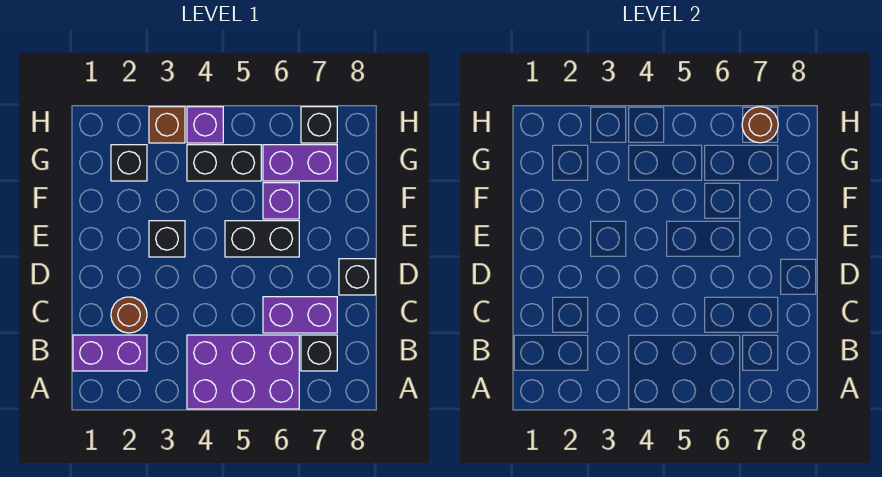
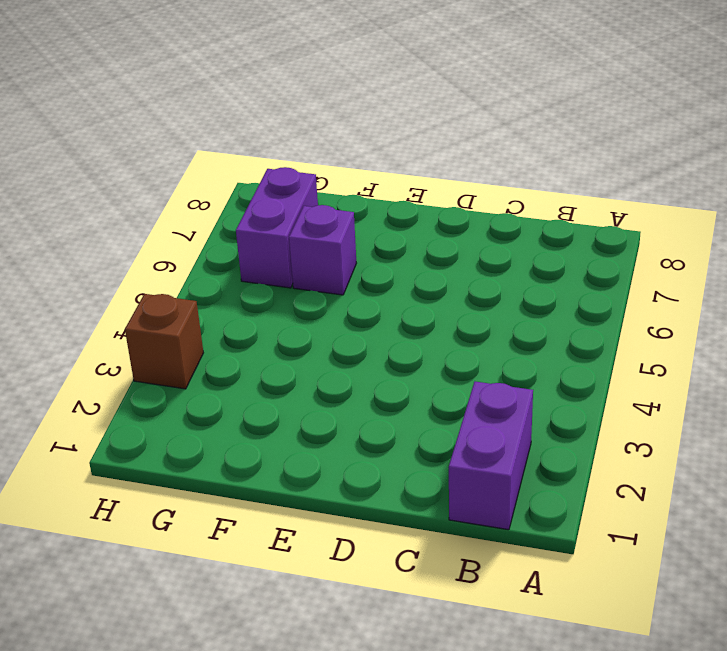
none -> purple brick A4:B6 level 1
none -> black brick B7 level 1
none -> brown round brick C2 level 1

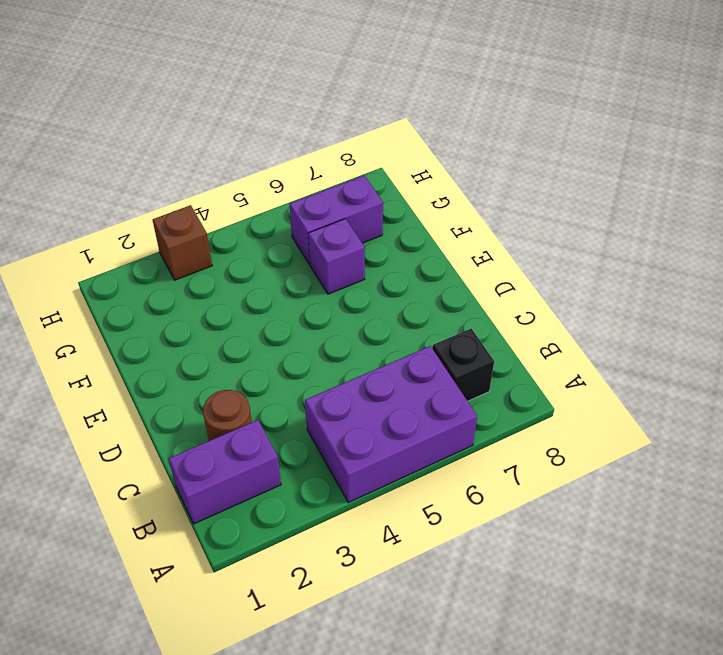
none -> purple brick C6:C7 level 1
none -> black brick D8 level 1
none -> black brick E3 level 1

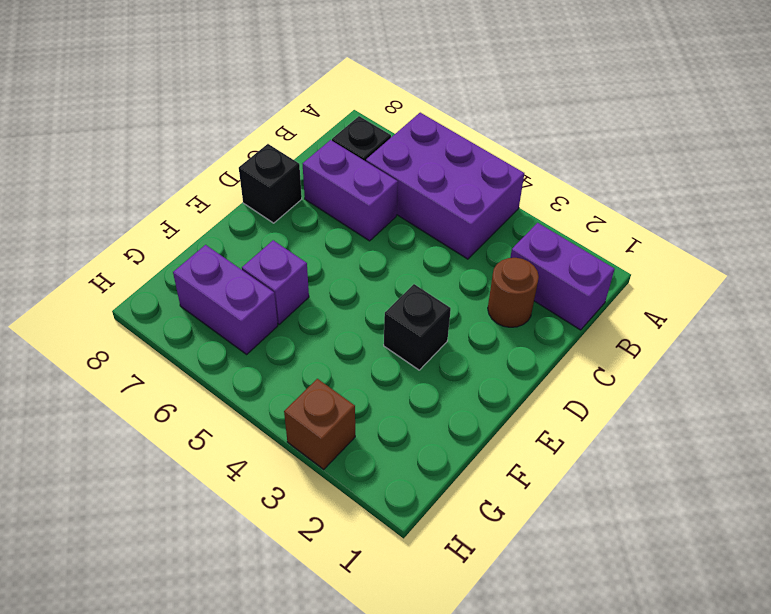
none -> black brick E5:E6 level 1
none -> black brick G2 level 1
none -> black brick G4:G5 level 1

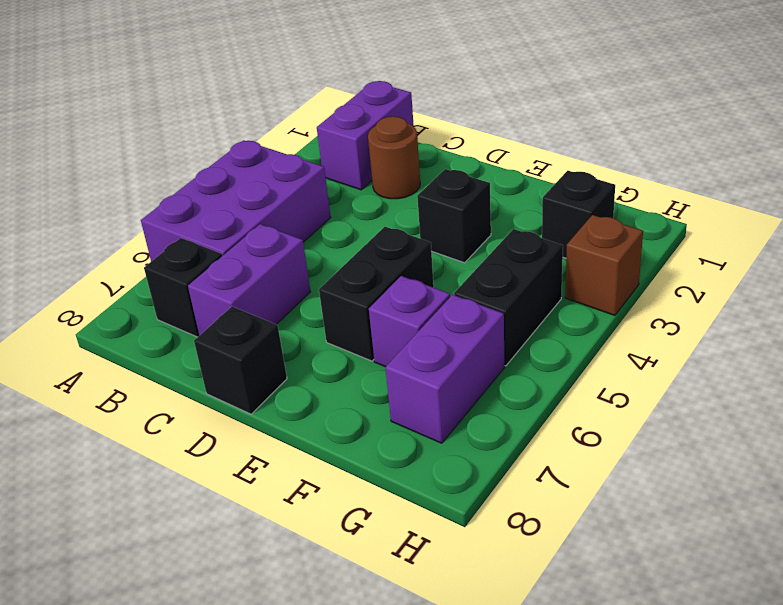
none -> purple brick H4 level 1
none -> black brick H7 level 1
none -> brown round brick H7 level 2

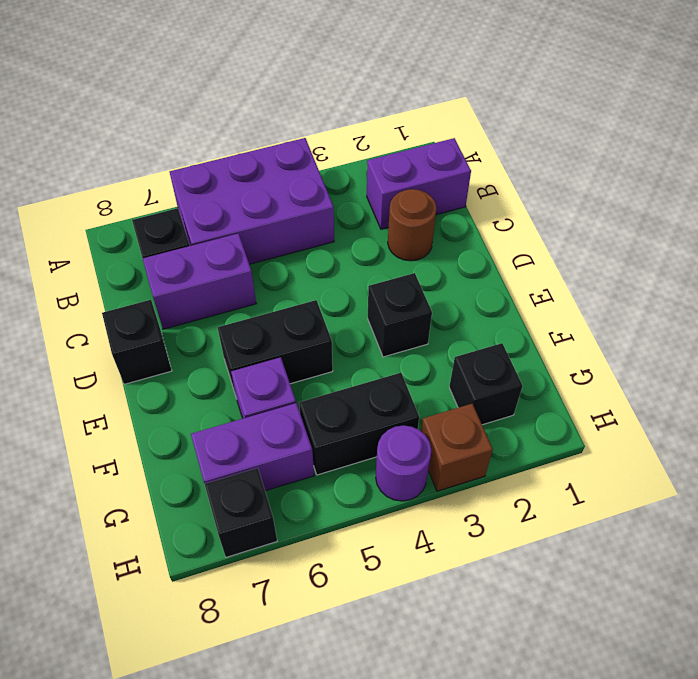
purple round brick H4 level 1 -> purple brick H4 level 1
none -> brown round brick H7 level 2

